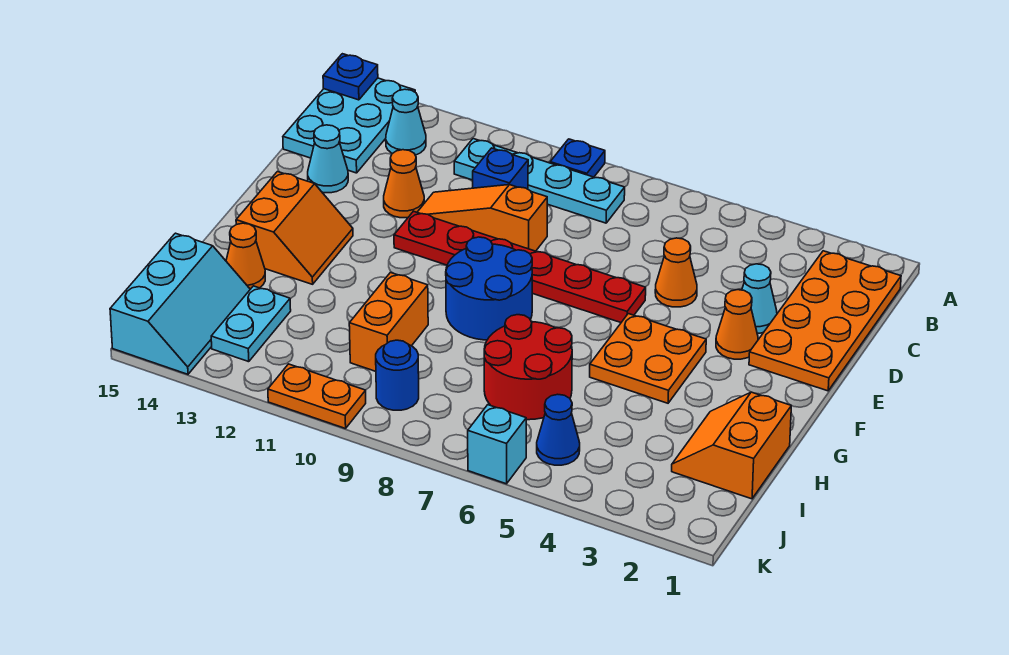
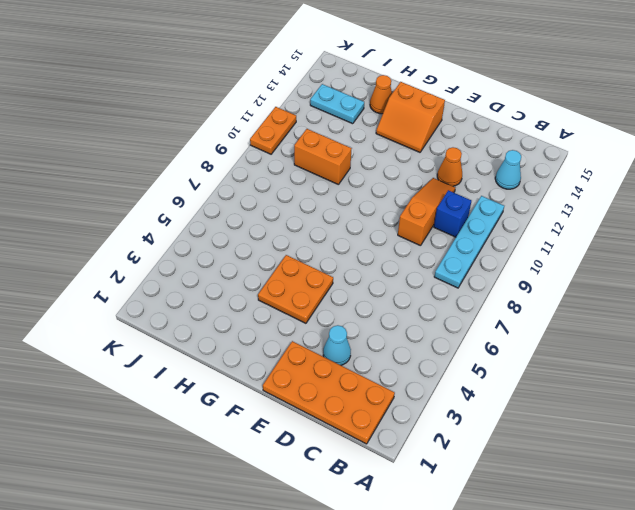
none -> blue plate A9 level 1
none -> cyan plate A14:C15 level 1
none -> orange cone D5 level 1

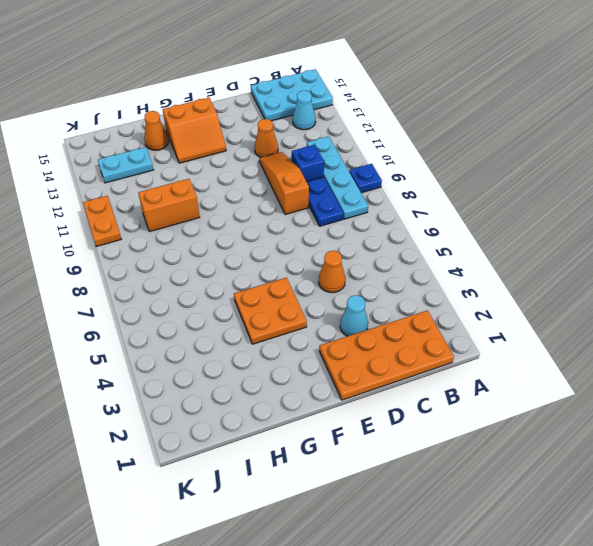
blue plate C8:C9 level 1 -> none
none -> cyan cone D14 level 1
none -> orange cone E3 level 1
none -> red plate E6:E11 level 1

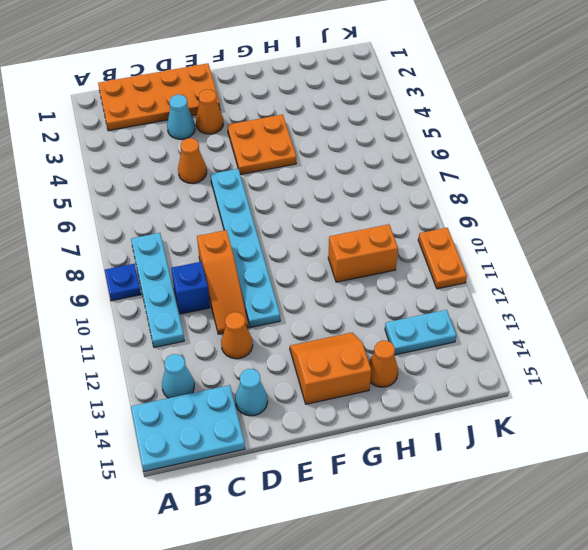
cyan plate E6:E11 level 1 -> red plate E6:E11 level 1
none -> blue round brick F8:G9 level 1
none -> orange slope H1:I2 level 1 top 1
none -> red round brick H6:I7 level 1

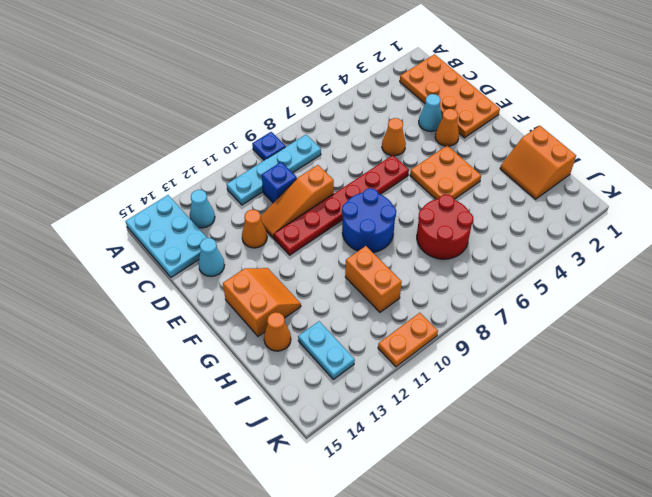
none -> cyan slope I14:K15 level 1 top 15
none -> blue cone J5 level 1
none -> blue round brick J9 level 1

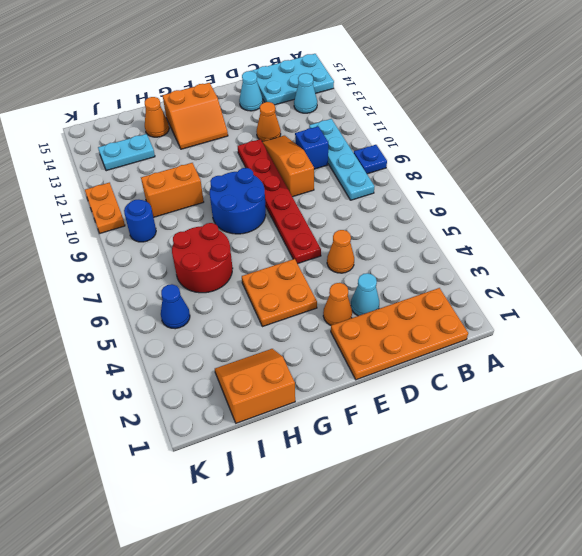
none -> cyan slope I14:K15 level 1 top 15
none -> cyan brick K6 level 1
none -> blue plate A15 level 2

